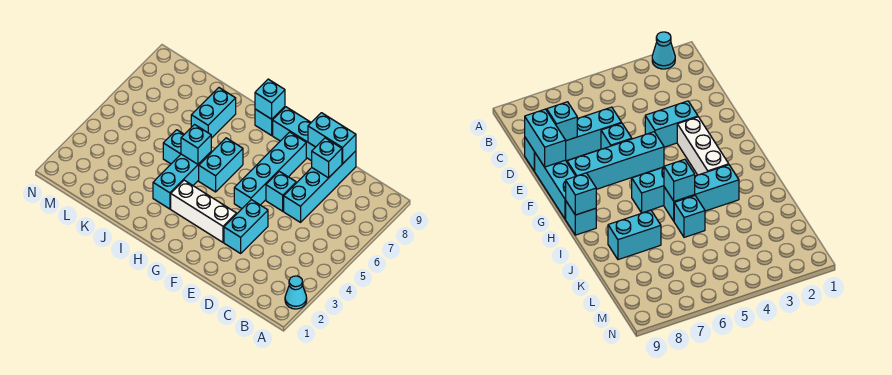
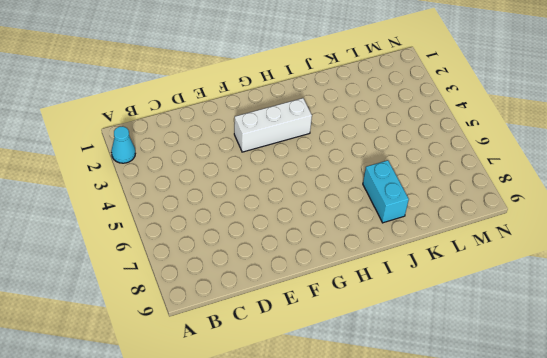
none -> cyan brick D6:D9 level 1
none -> cyan brick E3:E4 level 1
none -> cyan brick E6 level 1

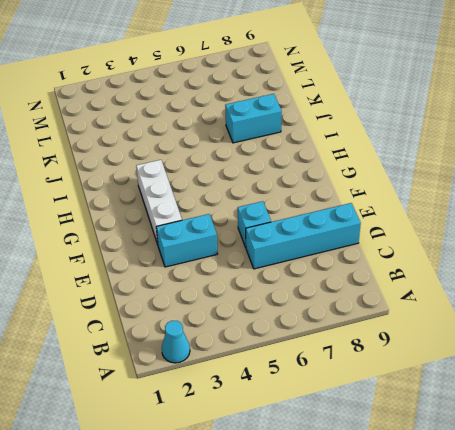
none -> cyan brick E9:G9 level 1
none -> cyan brick F5:F8 level 1
none -> cyan brick H5:H6 level 1

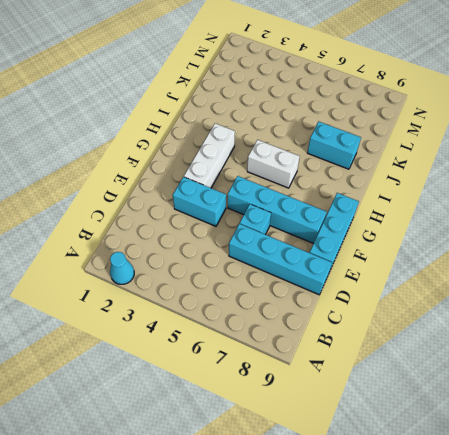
white brick H5:H6 level 1 -> cyan brick H5:H6 level 1
none -> cyan brick H9 level 1
none -> cyan brick I3:I5 level 1
none -> cyan brick J5 level 1

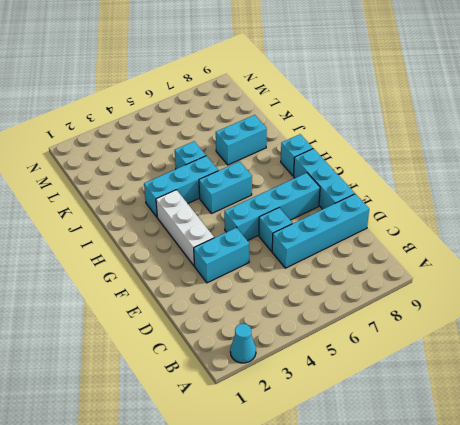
none -> cyan brick D8 level 2
none -> cyan brick D9:E9 level 2
none -> cyan brick H9 level 2

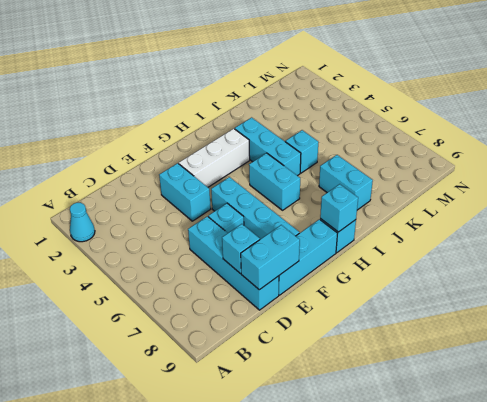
none -> cyan brick I5 level 2

